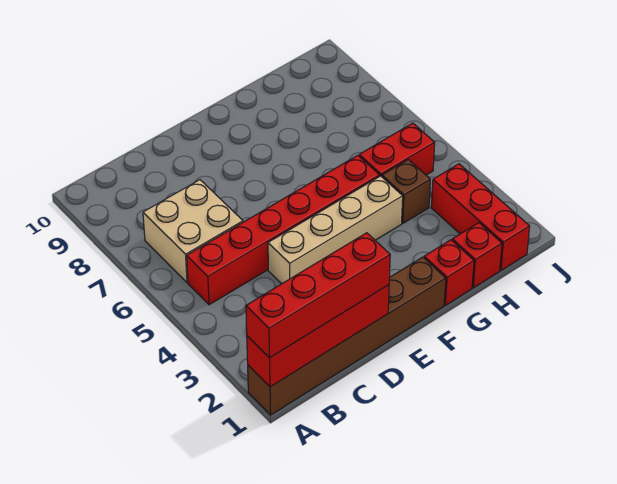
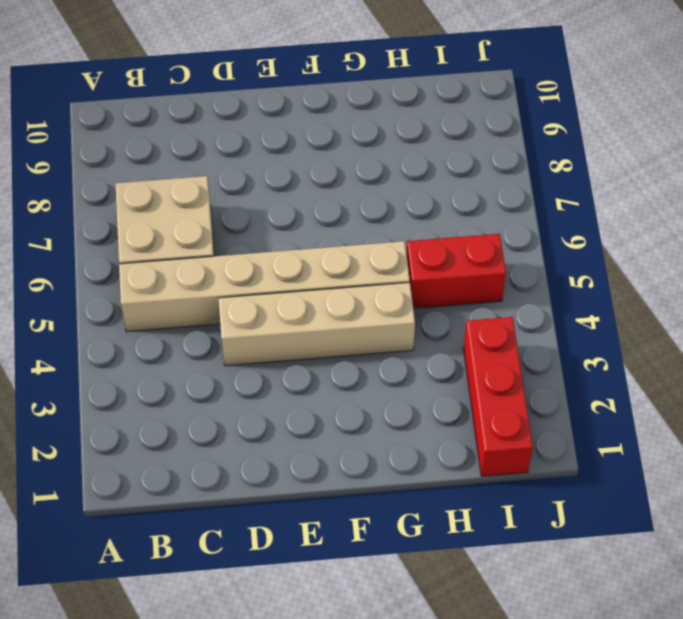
tan brick B5:G5 level 1 -> red brick B5:G5 level 1
none -> brown brick A1:F1 level 1
none -> red brick G1 level 1

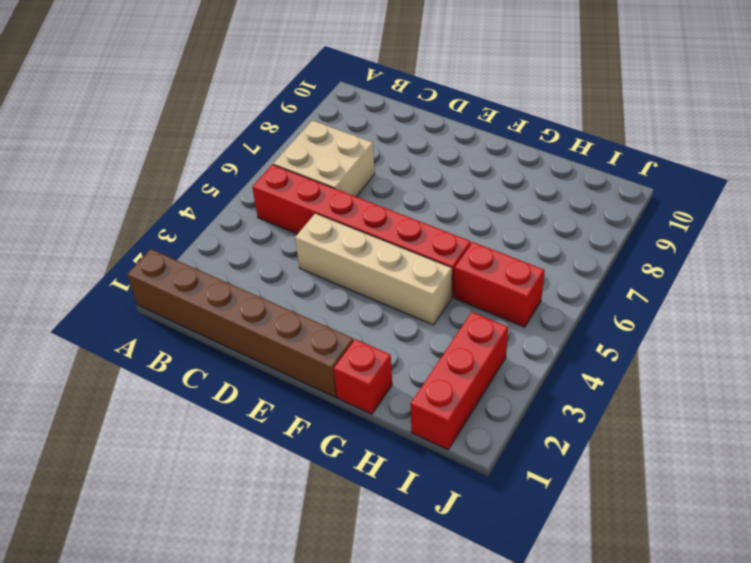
none -> red brick H1 level 1
none -> brown brick H4 level 1

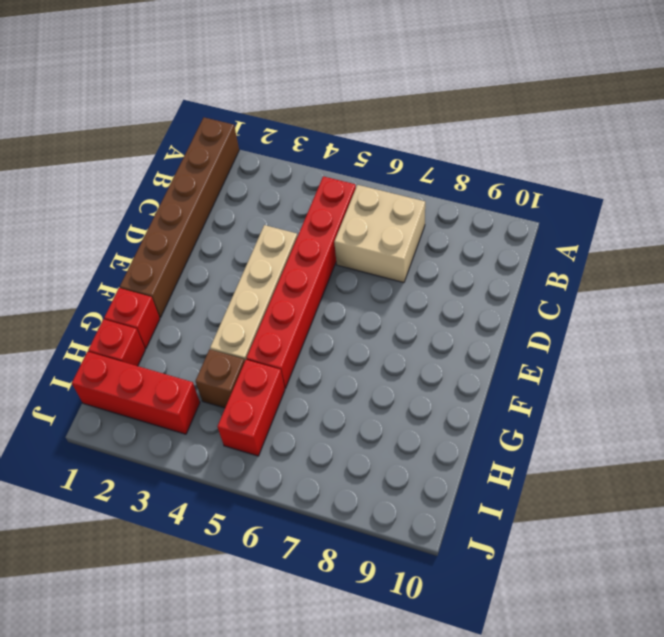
none -> red brick A1:D1 level 2
none -> red brick A1:D1 level 3

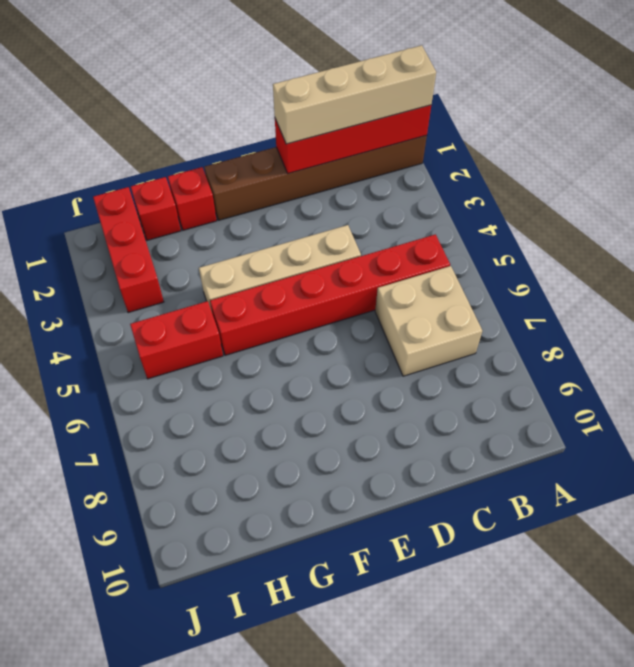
tan brick A1:D1 level 3 -> red brick A1:D1 level 3
none -> brown brick H4 level 1

